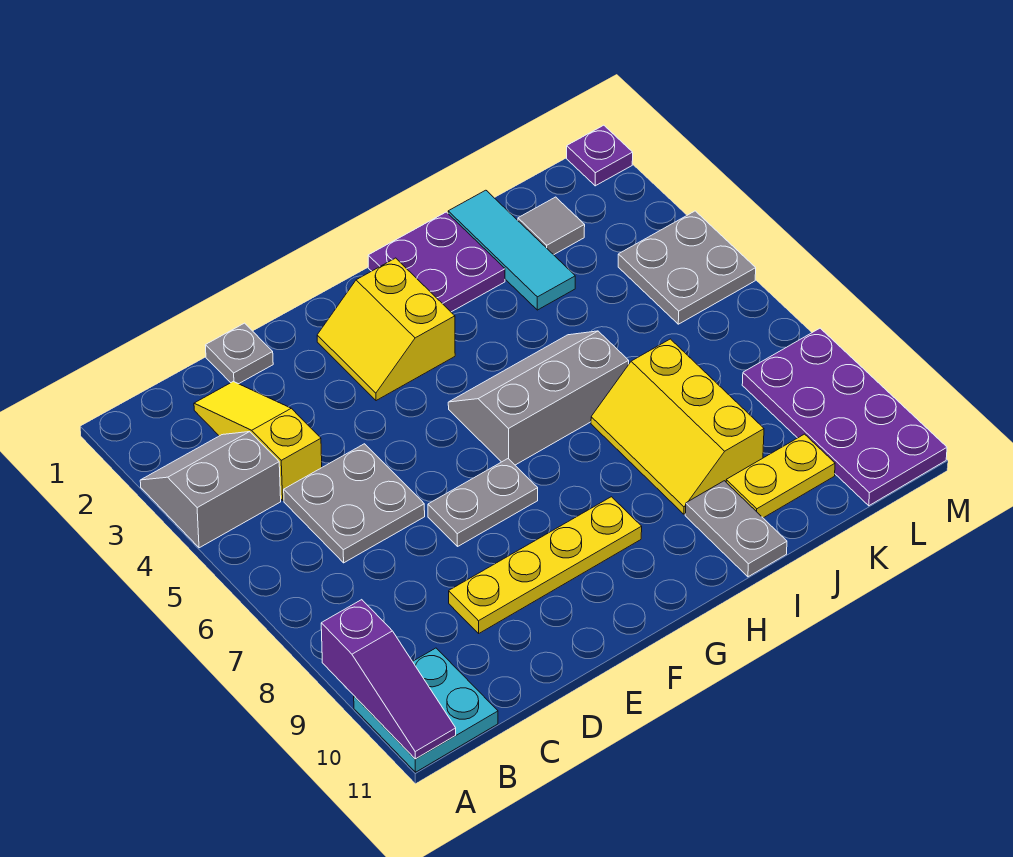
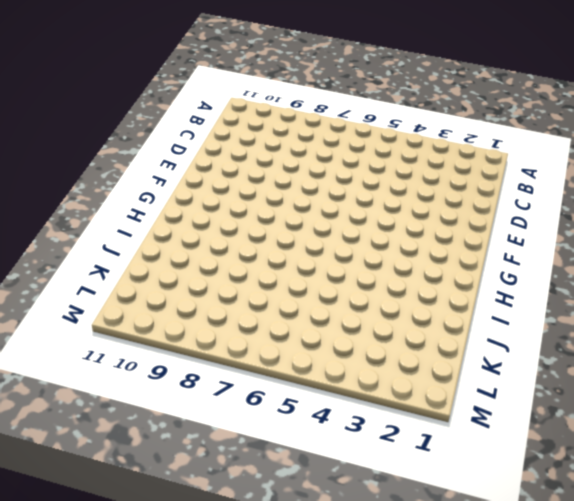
none -> grey slope A3:B4 level 1 top 4
none -> cyan plate A10:B11 level 1
none -> yellow slope C2:C4 level 1 top 4

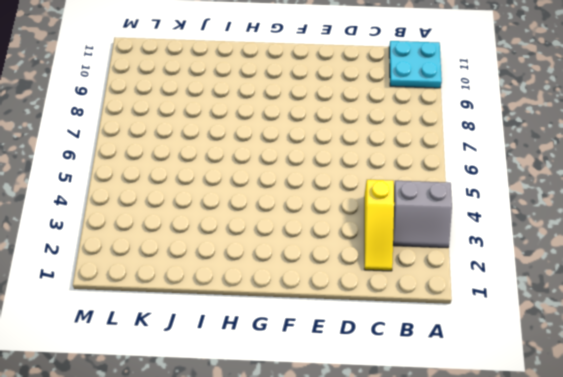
none -> grey plate C5:D6 level 1
none -> grey plate D1 level 1
none -> yellow plate D9:G9 level 1

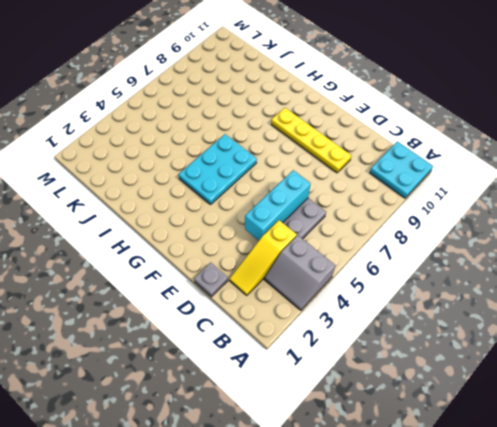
cyan brick D4:D6 level 2 -> none
cyan plate G4:H6 level 1 -> grey slope G5:I6 level 1 top 6
none -> grey plate E7:F7 level 1
none -> yellow slope F2:G3 level 1 top G
none -> purple plate H1:I2 level 1

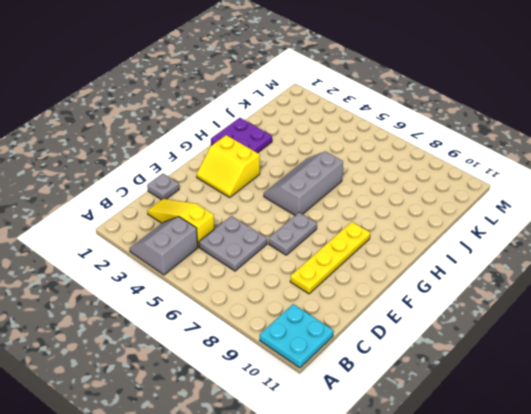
none -> yellow slope I7:J9 level 1 top J
none -> grey plate I10:I11 level 1
none -> cyan tile J1:J3 level 1

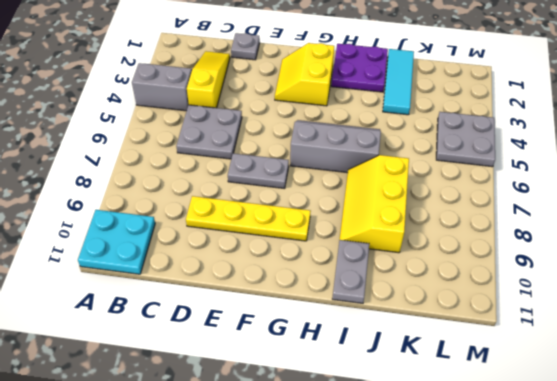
none -> yellow plate J10:K10 level 1
none -> grey tile K2 level 1
none -> purple plate L8:M11 level 1

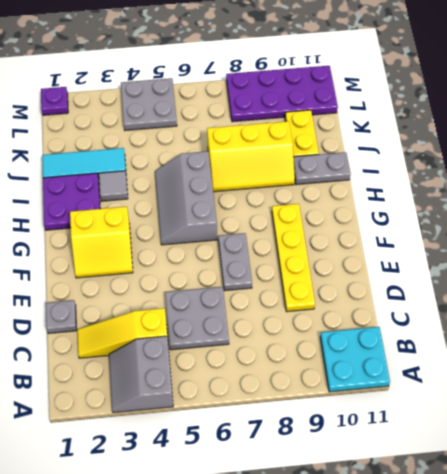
grey tile I3 level 1 -> grey tile K2 level 1
none -> purple slope A9:A11 level 2 top 9

